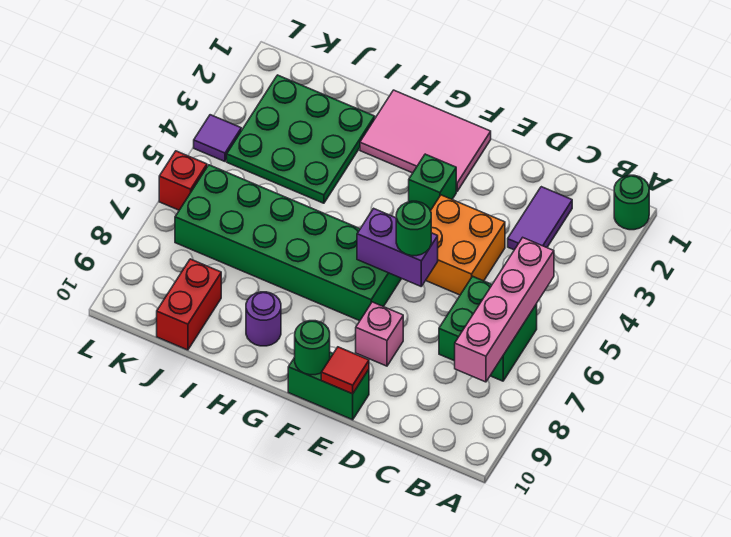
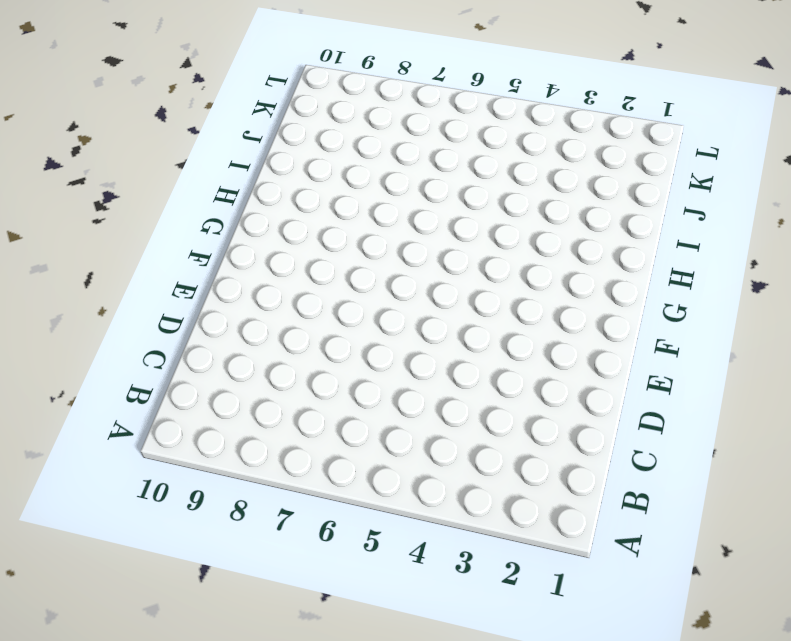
none -> green round brick A1 level 1
none -> green brick B6:C7 level 1
none -> purple tile C2:C3 level 1

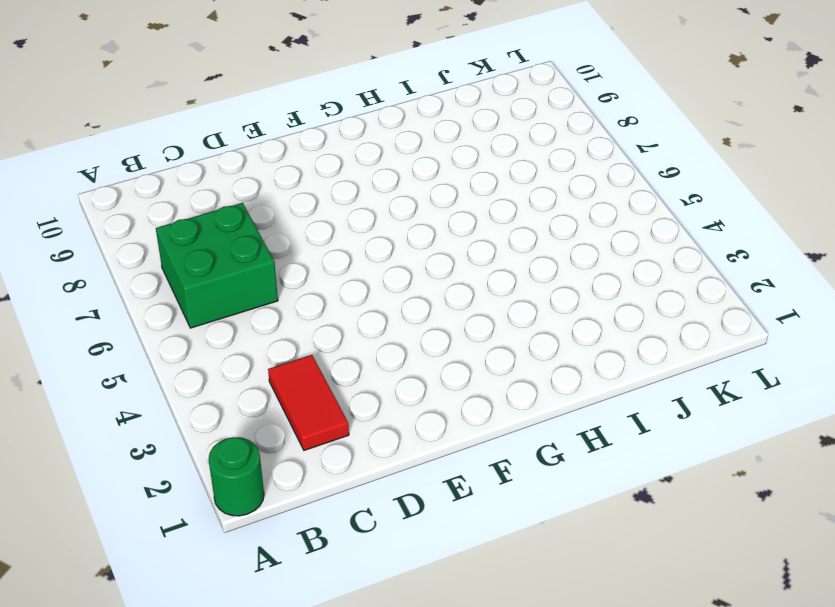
red tile C2:C3 level 1 -> purple tile C2:C3 level 1
none -> orange brick D4:E5 level 1
none -> pink brick E8 level 1
none -> green brick E10:F10 level 1

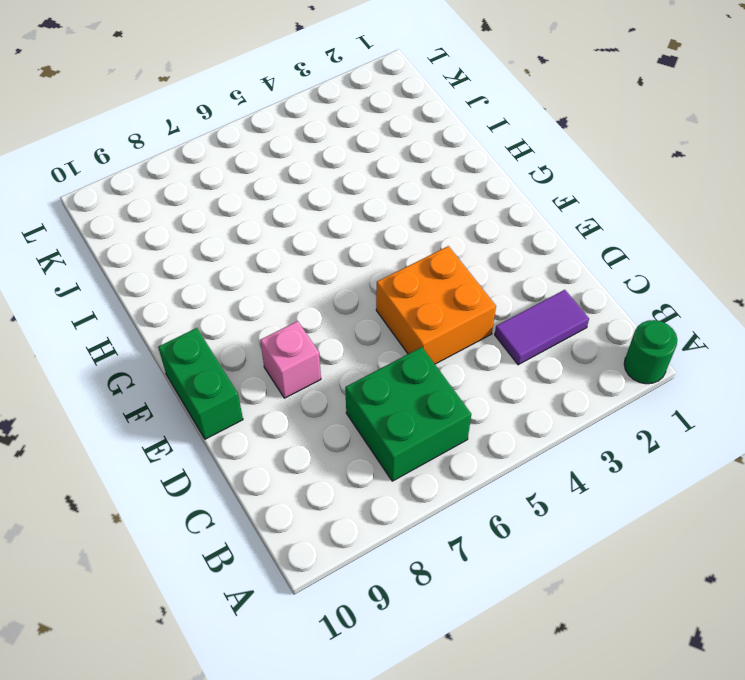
none -> pink tile F1:H2 level 1
none -> green brick F3 level 1
none -> green brick F6:K7 level 1

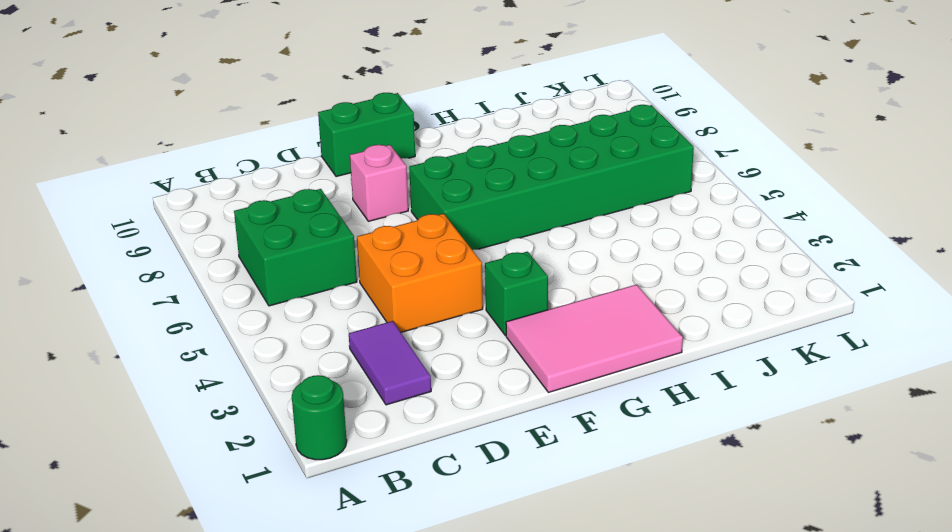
none -> purple round brick H9 level 1
none -> green plate I2:K4 level 1
none -> red brick J9:J10 level 1

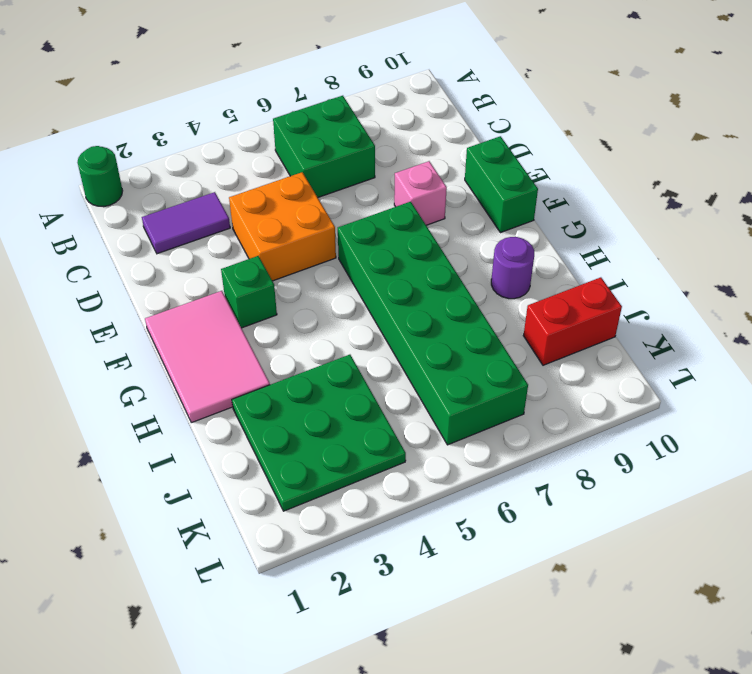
none -> purple tile L4 level 1
none -> red brick L6 level 1
none -> pink brick B5:B8 level 2

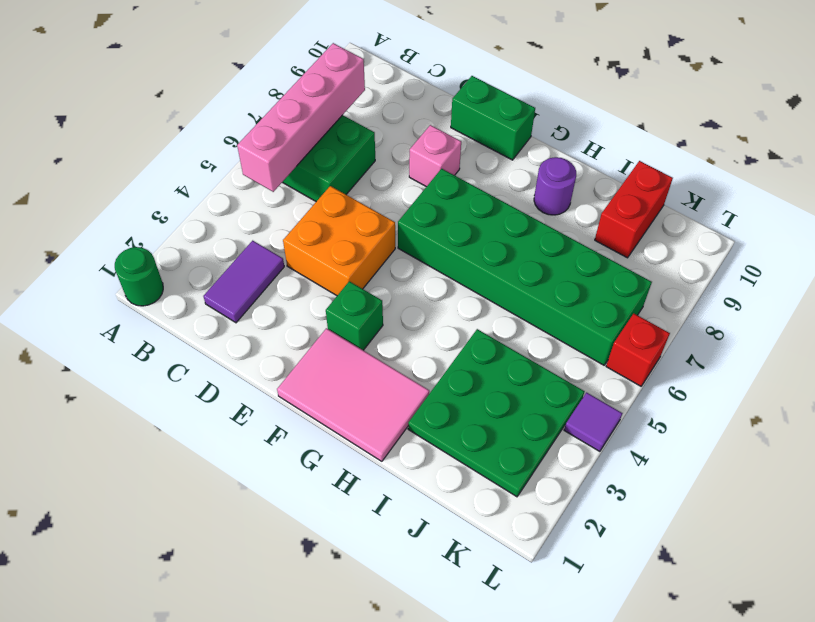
none -> purple brick E6:F6 level 2
none -> red tile E10 level 2
none -> green round brick F10 level 2

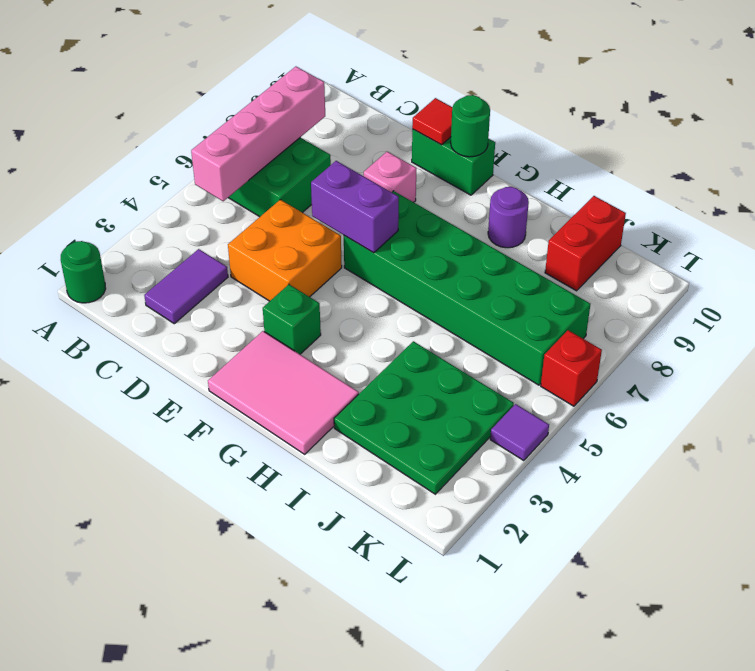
none -> green round brick E6 level 3

